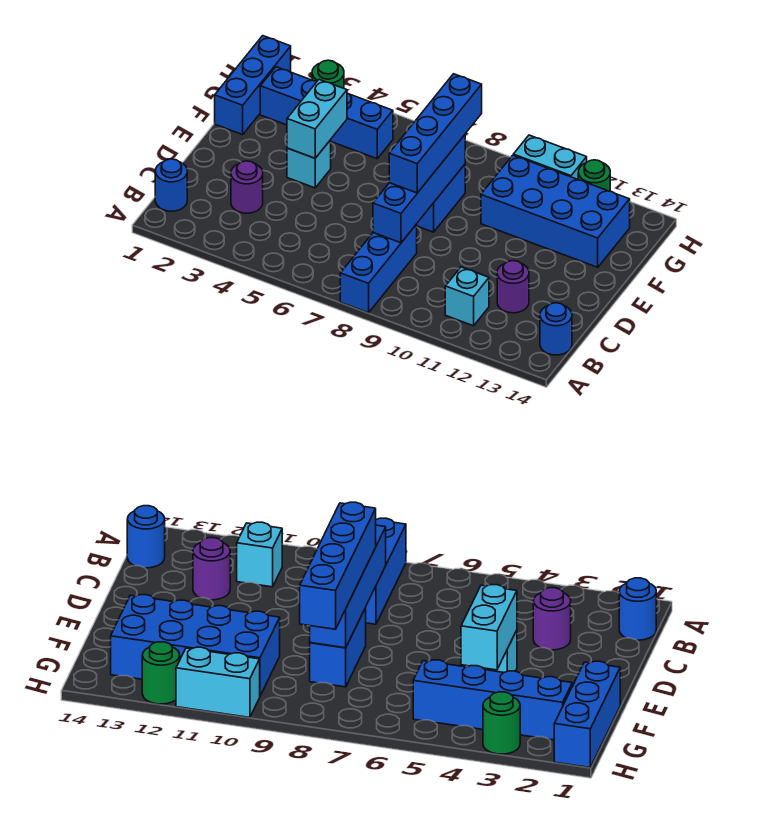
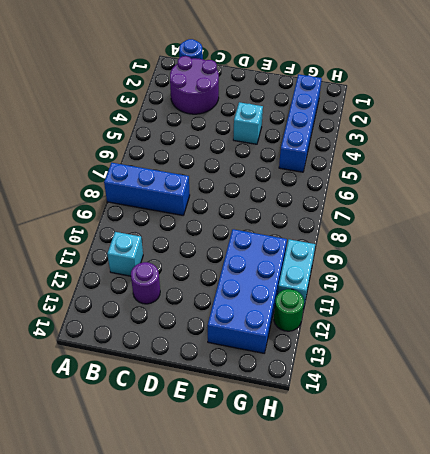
purple round brick B2:C3 level 1 -> purple round brick C3 level 1
none -> blue round brick B14 level 1
none -> blue brick E8:F8 level 1
none -> blue brick F1:H1 level 1

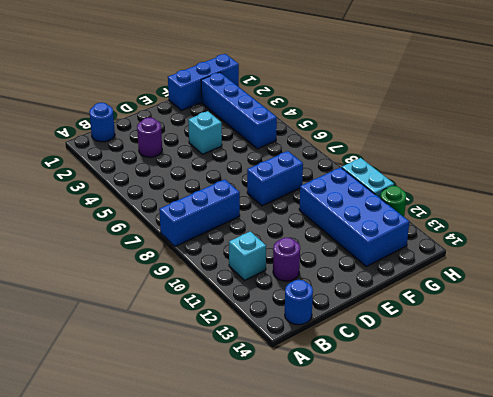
none -> green round brick H3 level 1
none -> blue brick C8:F8 level 2
none -> cyan brick E4:F4 level 2

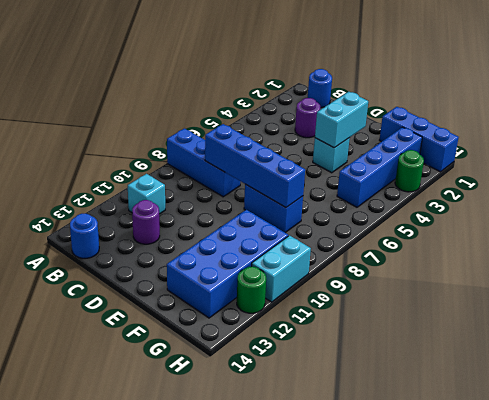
cyan brick E3:E4 level 2 -> cyan brick E4:F4 level 2
none -> blue brick D8:G8 level 3

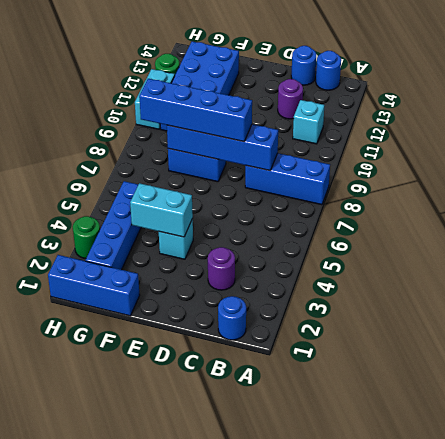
blue round brick C14 level 1 -> none

